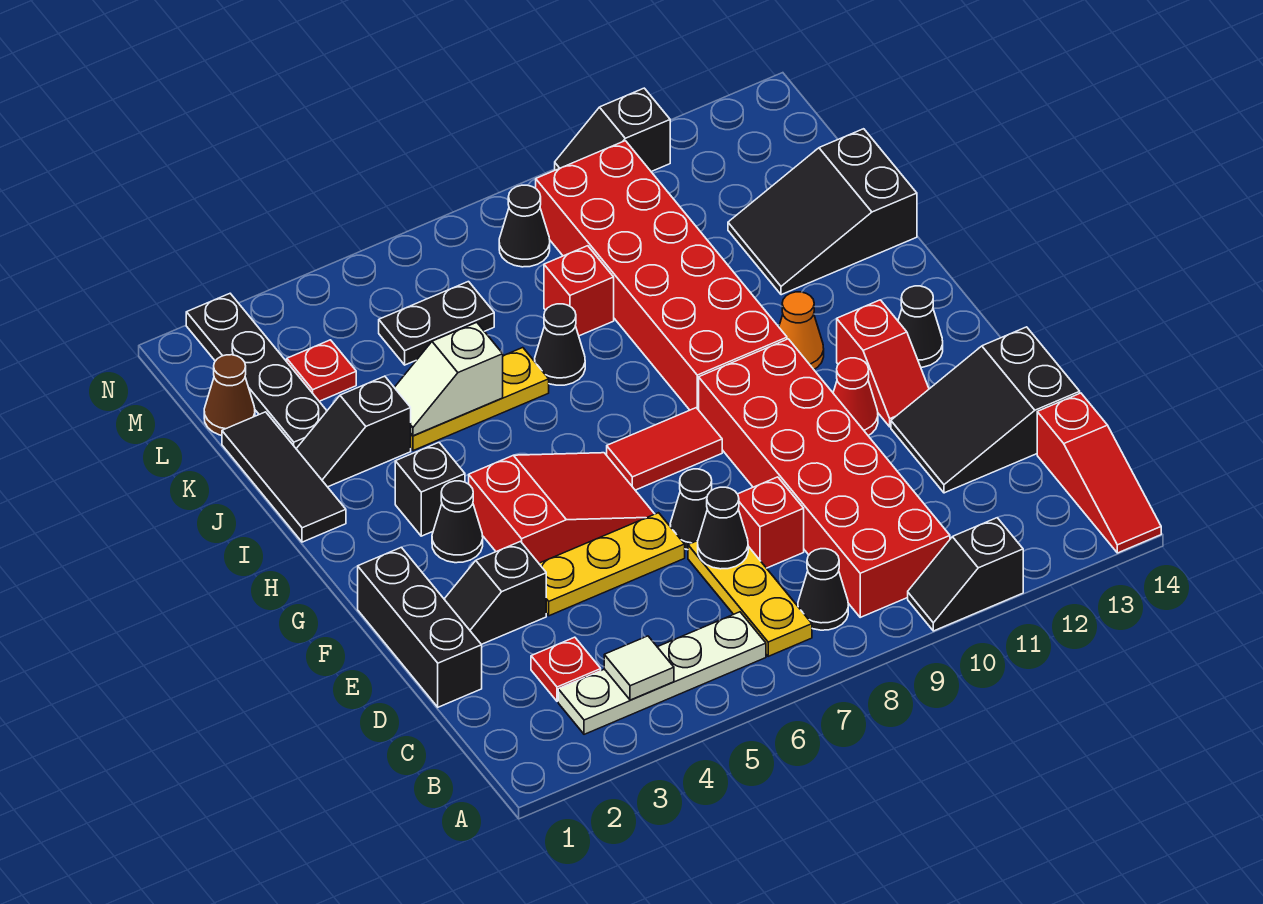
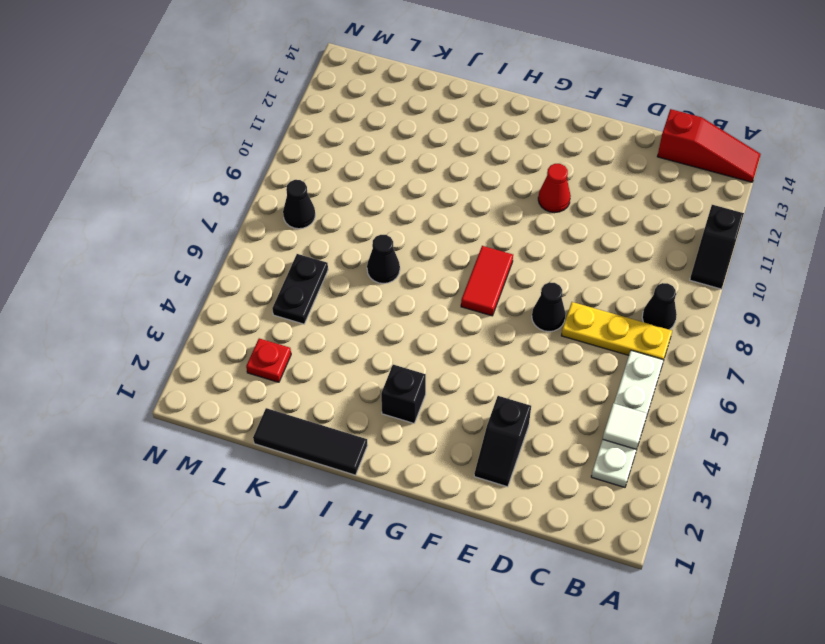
none -> red brick B9:G10 level 1
none -> red plate C3 level 1
none -> black brick D1:F1 level 1
none -> red brick D8 level 1

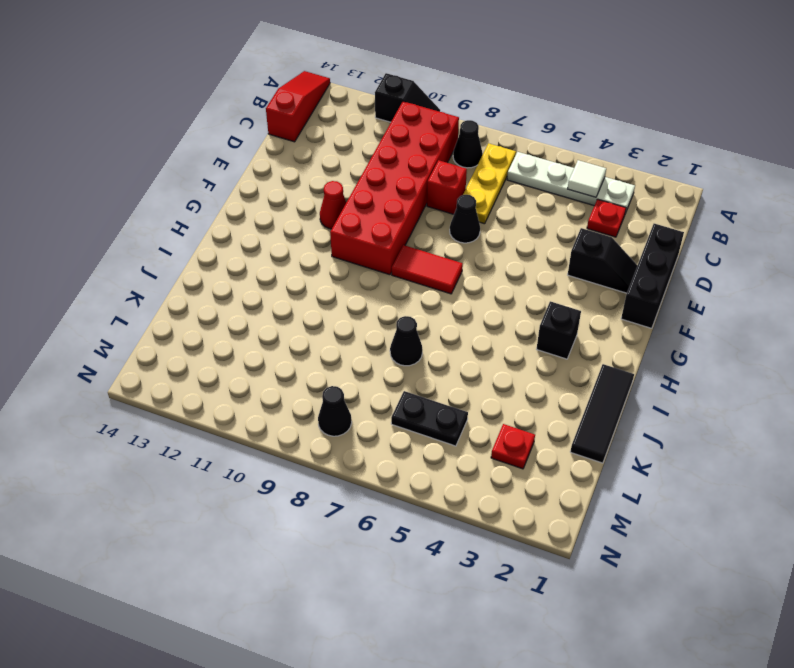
none -> black slope D12:E14 level 1 top 14
none -> yellow plate E4:E6 level 1
none -> red slope F4:G6 level 1 top 4
none -> red slope F12:G12 level 1 top G

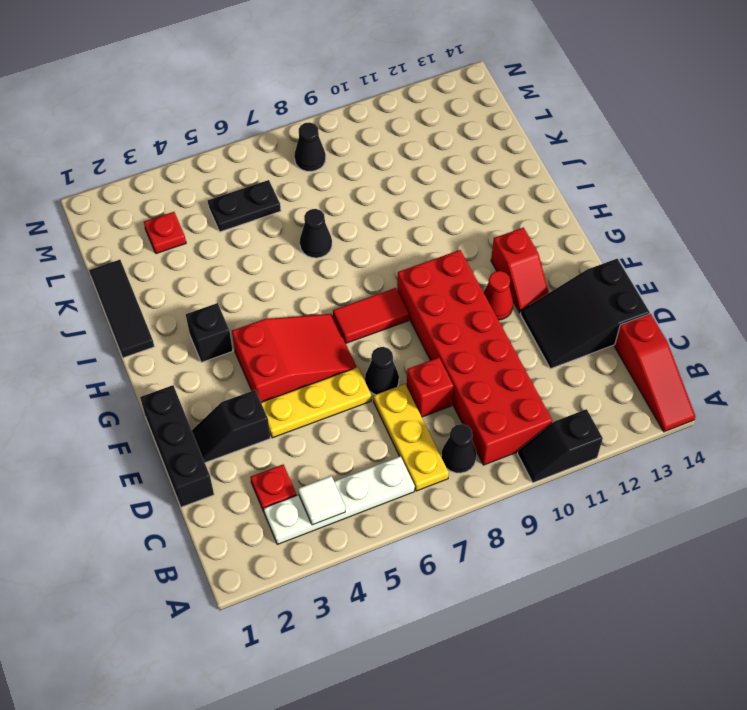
none -> black cone G3 level 1
none -> black cone G13 level 1
none -> red brick H9:M10 level 1
none -> orange cone H11 level 1

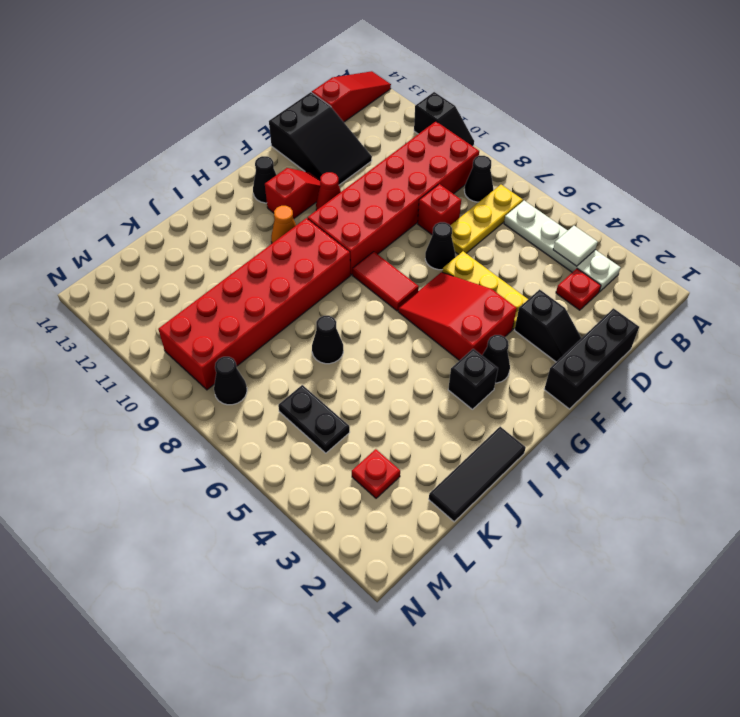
none -> black slope J2:J3 level 1 top 3
none -> yellow plate J4:J6 level 1
none -> black slope J12:K14 level 1 top 14
none -> black plate K2:N2 level 1

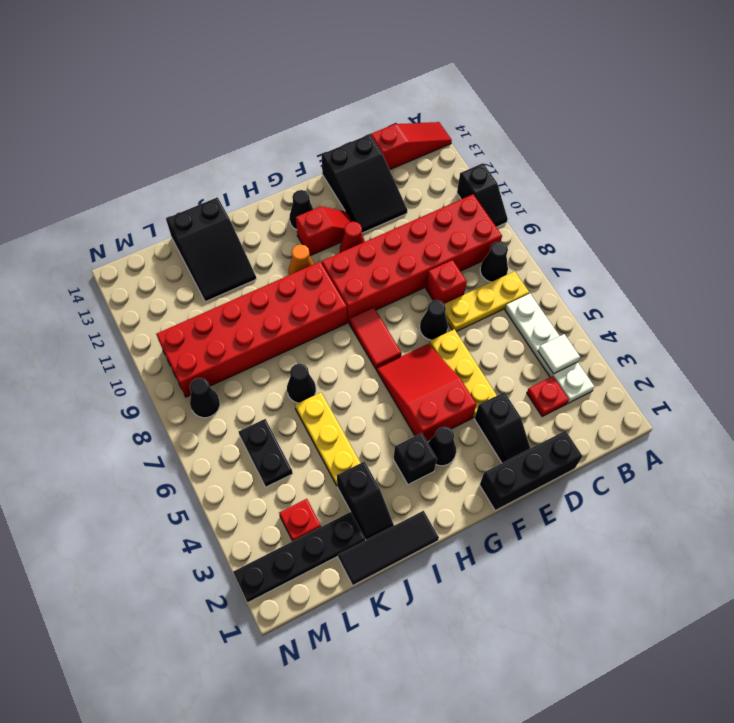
none -> red brick K8 level 1
none -> brown cone L1 level 1
none -> black slope N10:N11 level 1 top 11
none -> black cone D7 level 2

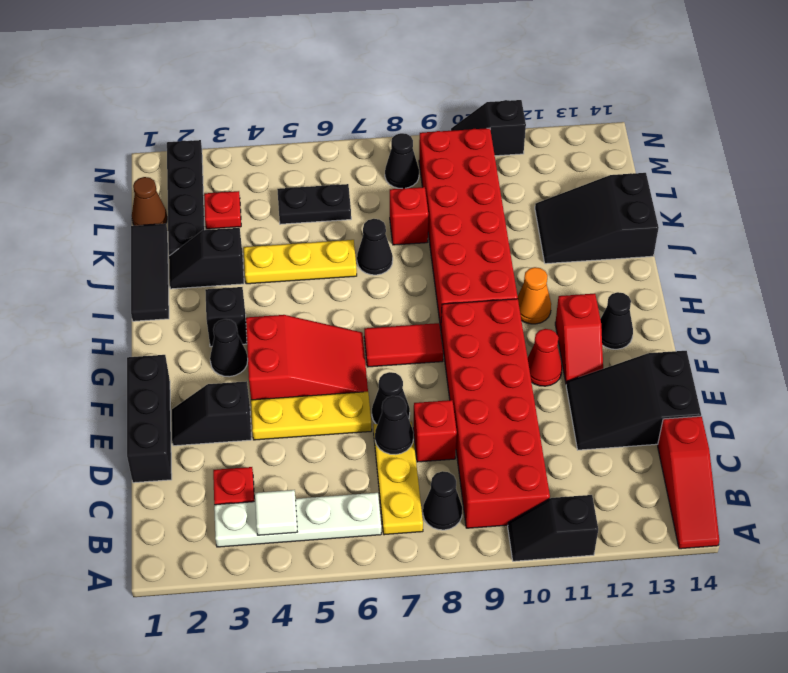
none -> white slope J4:J5 level 2 top 5

